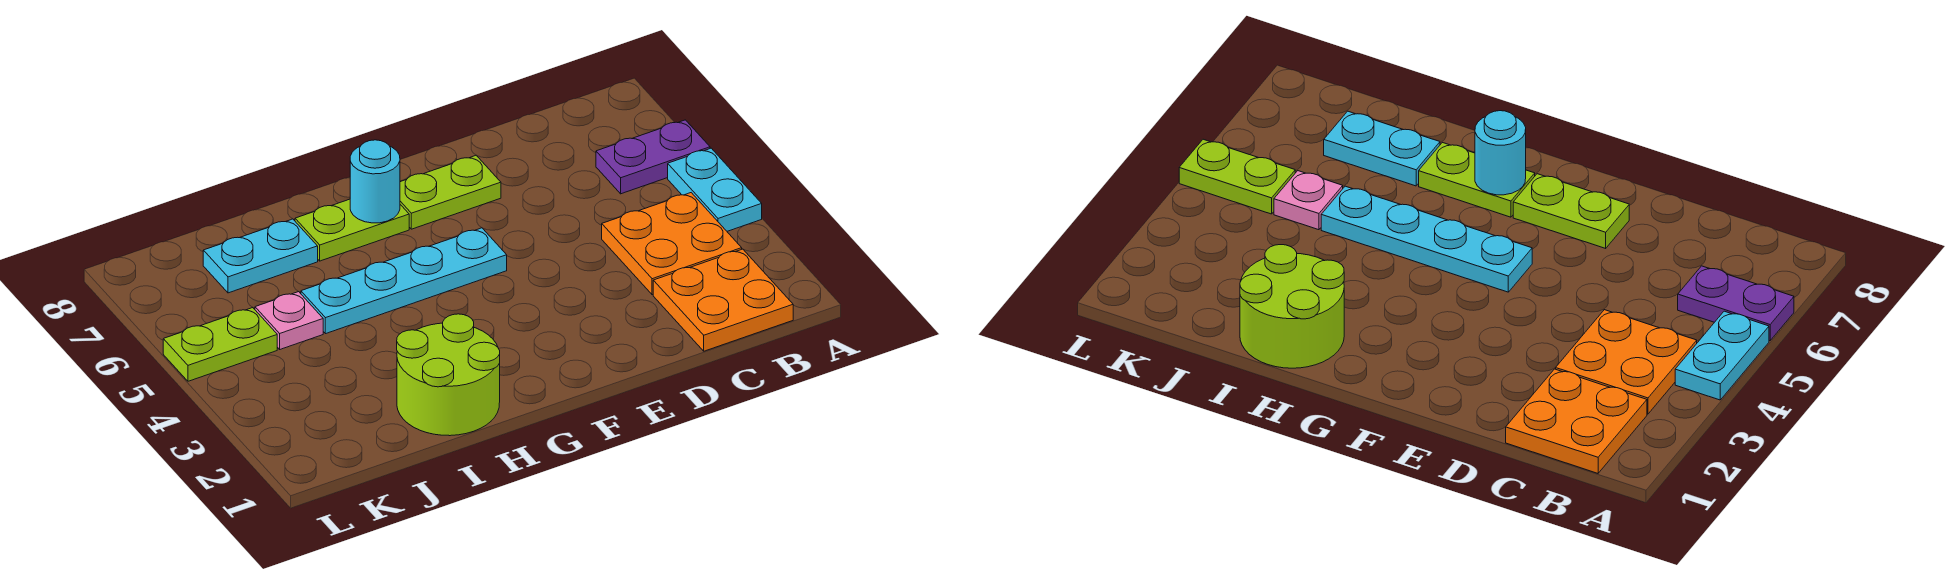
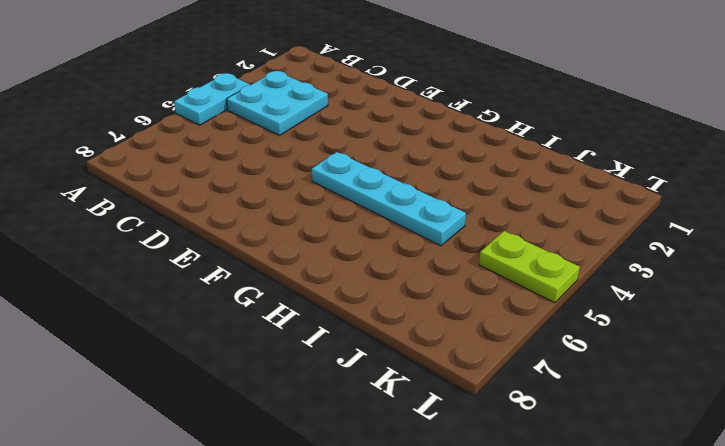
cyan plate B3:C4 level 1 -> orange plate B3:C4 level 1
none -> purple plate A6:B6 level 1
none -> orange plate B1:C2 level 1
none -> lime plate E7:F7 level 1

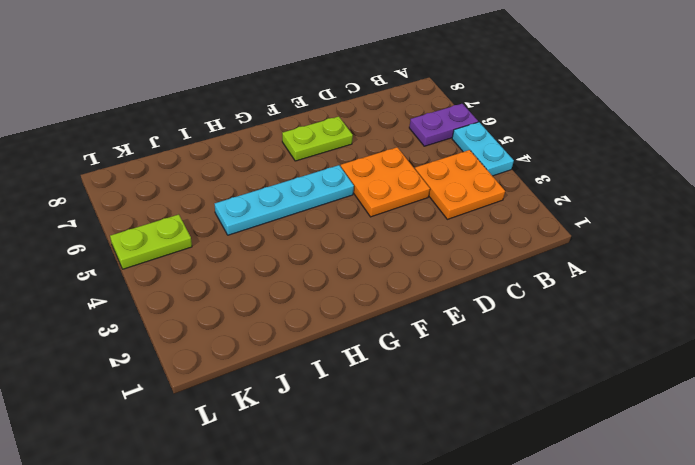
orange plate D4:E5 level 1 -> orange plate B1:C2 level 1
none -> lime plate G7:H7 level 1
none -> lime round brick H1:I2 level 1
none -> cyan plate I7:J7 level 1

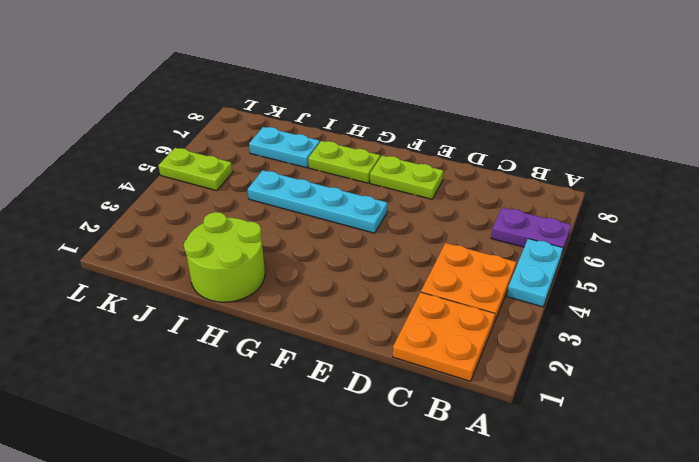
none -> pink plate J5 level 1
none -> cyan round brick G7 level 2

